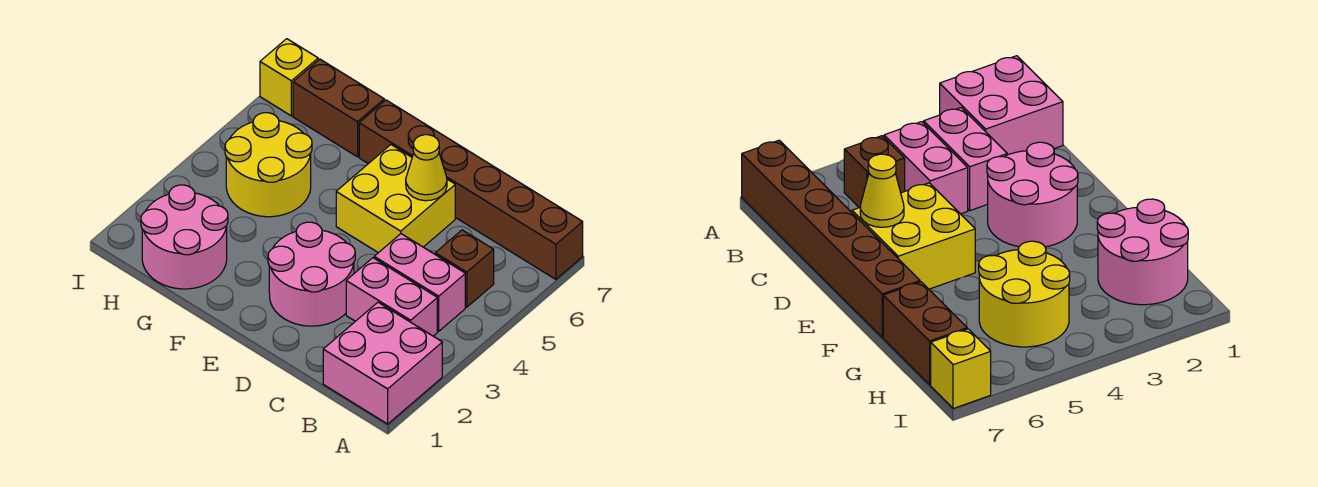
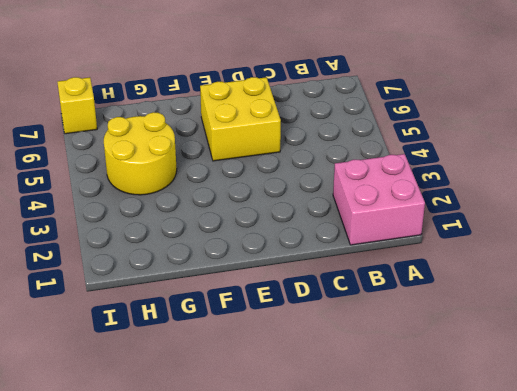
none -> brown brick A7:F7 level 1
none -> pink brick B3:C3 level 1
none -> pink brick B4:C4 level 1

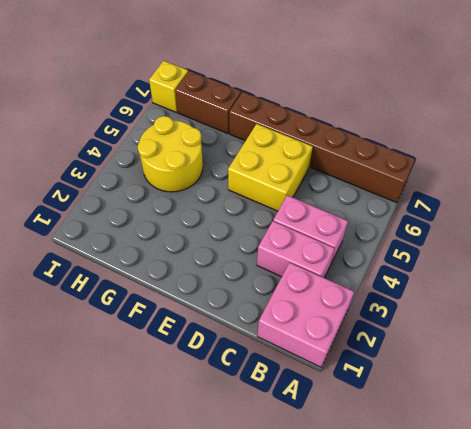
none -> brown brick B5 level 1
none -> pink round brick D2:E3 level 1
none -> pink round brick G1:H2 level 1

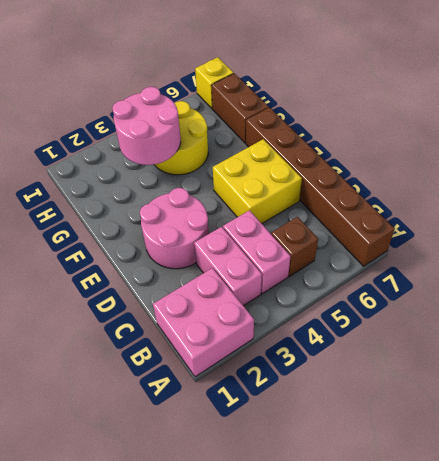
pink round brick G3:H4 level 2 -> pink round brick G1:H2 level 1
none -> yellow cone D6 level 2

